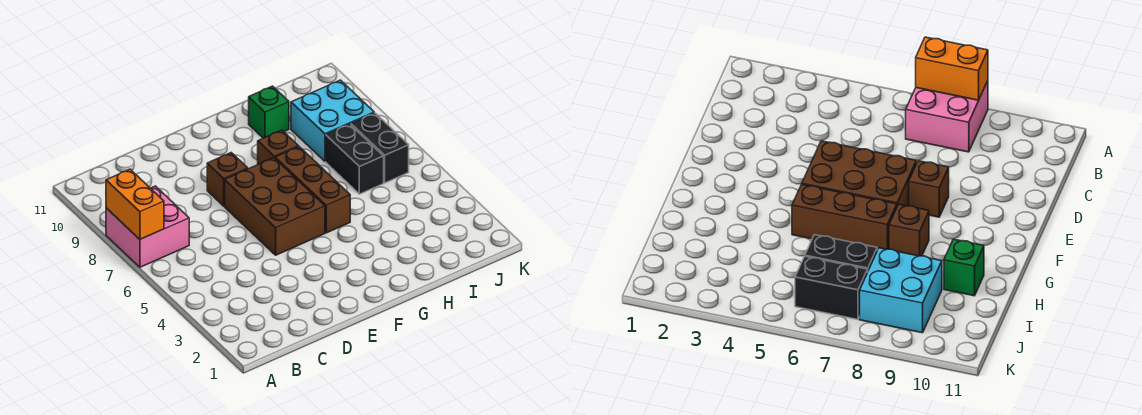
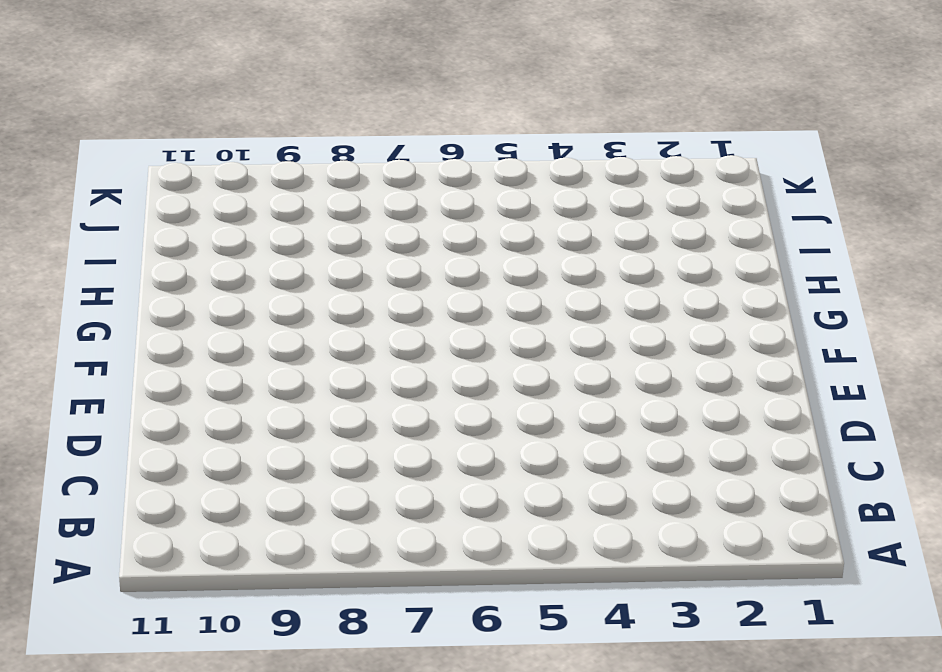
none -> pink brick A7:B8 level 1
none -> brown brick E5:F7 level 1

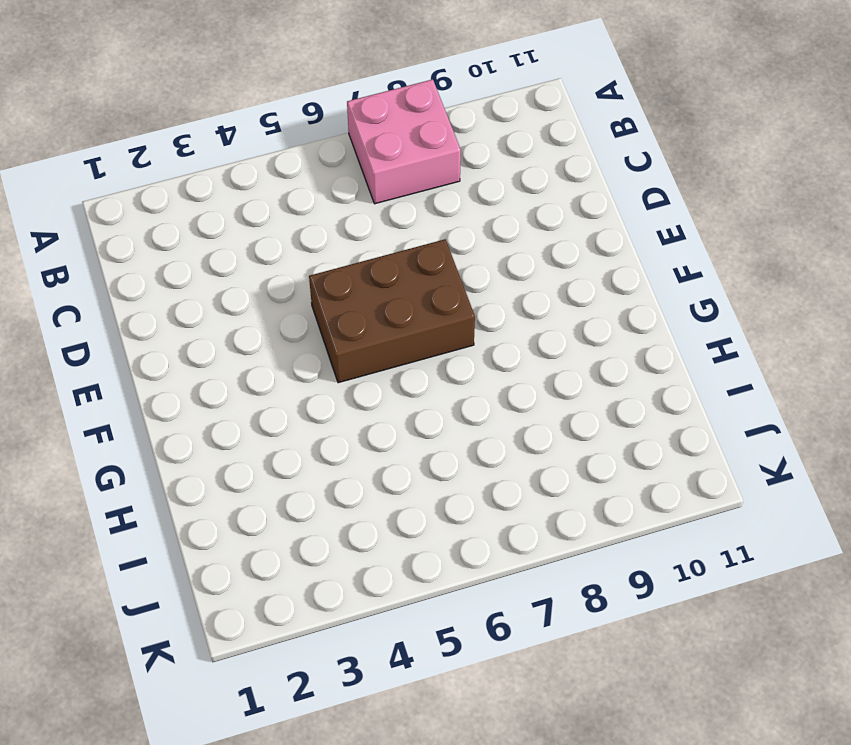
none -> brown brick E8 level 1
none -> brown brick G5:G7 level 1

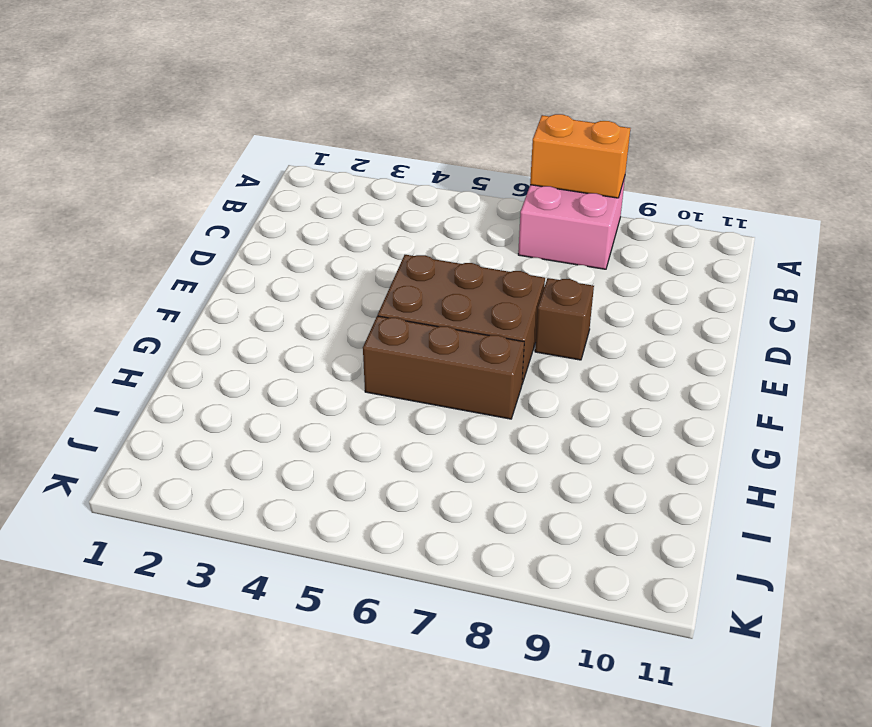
none -> brown brick G8 level 1
none -> green brick H10 level 1

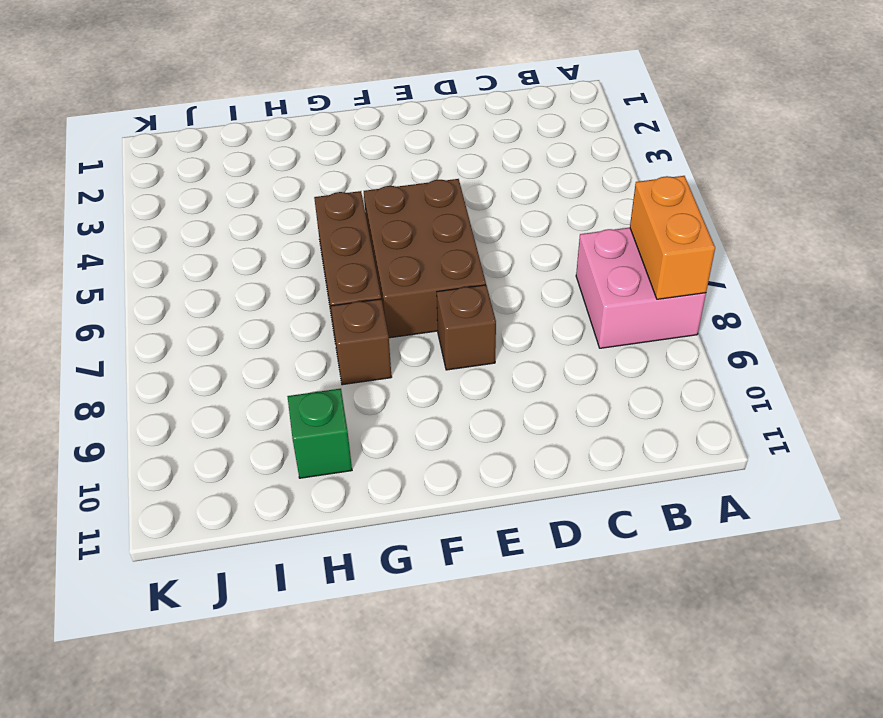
none -> black brick I6:I7 level 1
none -> cyan brick I8:J9 level 1

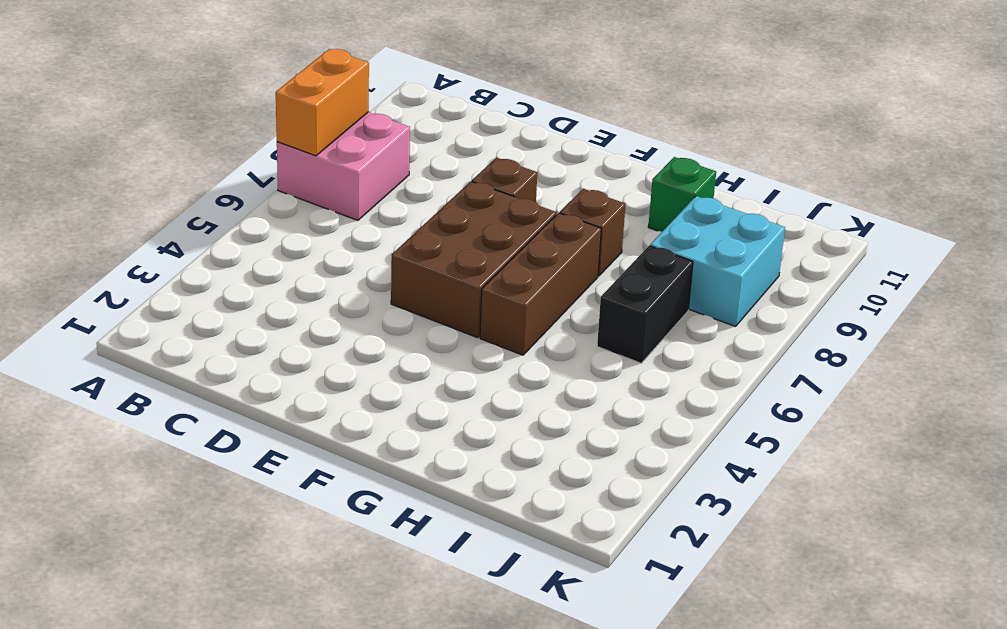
none -> black brick J6:J7 level 1

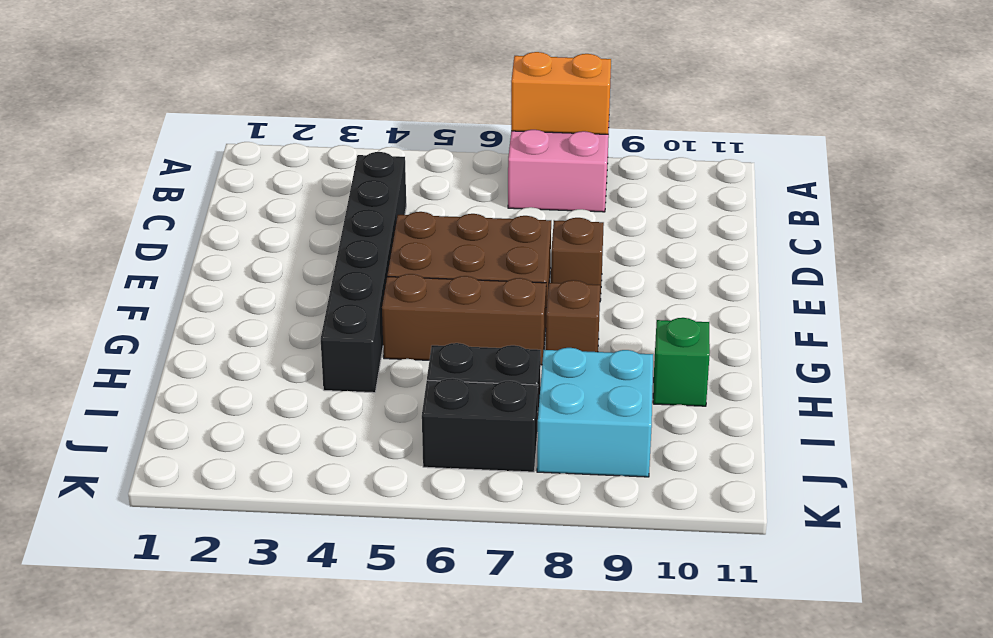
black brick C4:H4 level 1 -> none

